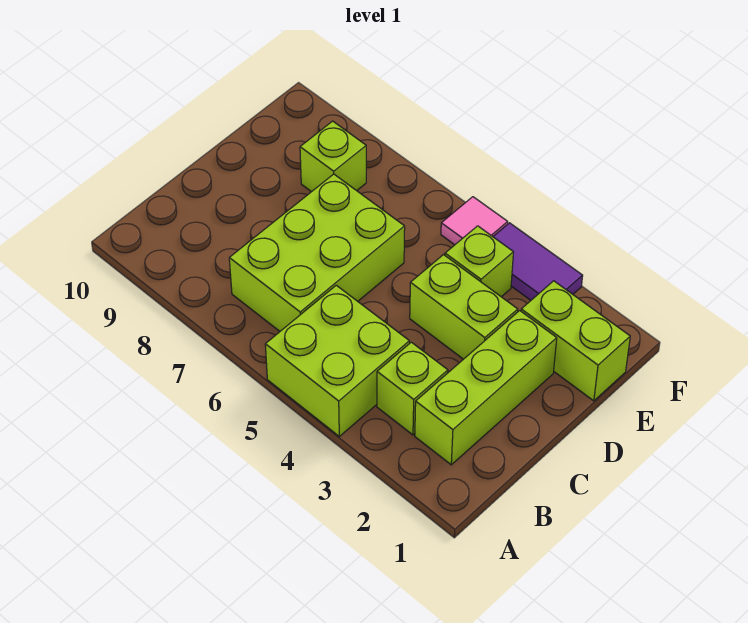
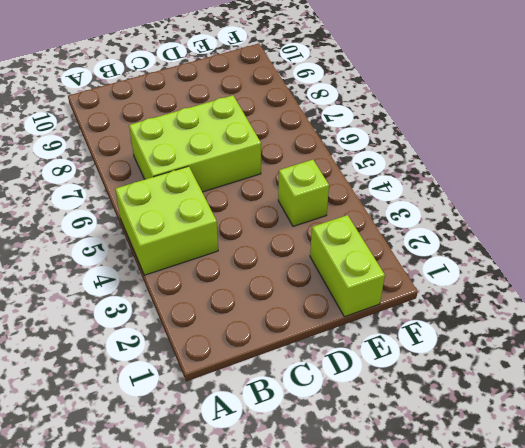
none -> lime brick B2:D2 level 1
none -> lime brick B3 level 1

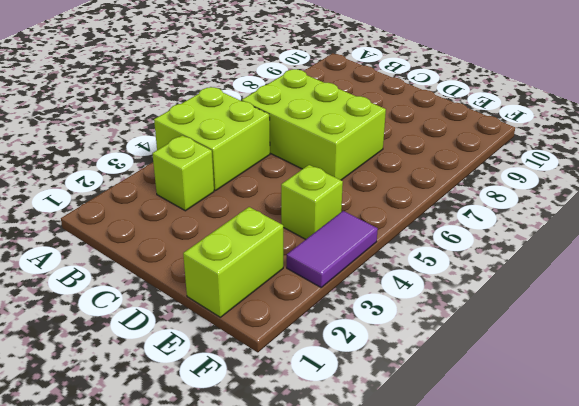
none -> lime brick B2:D2 level 1
none -> lime brick D3:D4 level 1

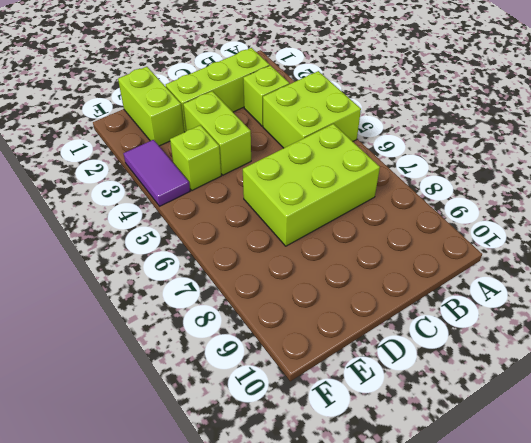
none -> lime brick E8 level 1
none -> pink tile F5 level 1

